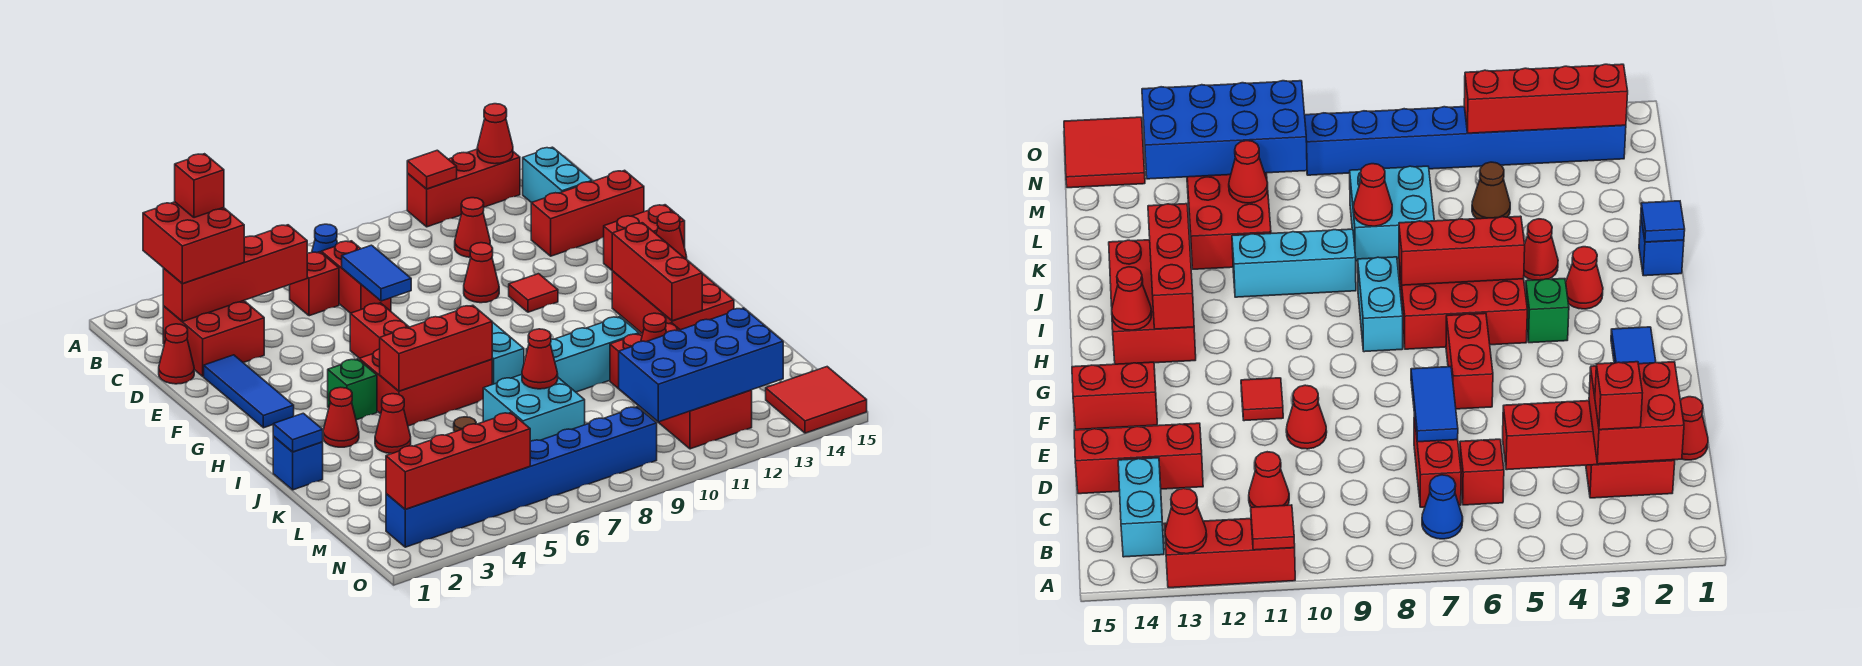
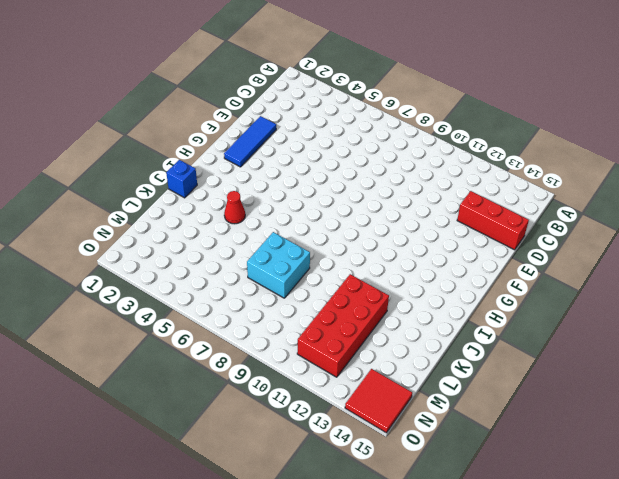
none -> red brick A11:A13 level 1
none -> blue cone B7 level 1
none -> cyan brick B14:C14 level 1
none -> red brick C2:D3 level 1

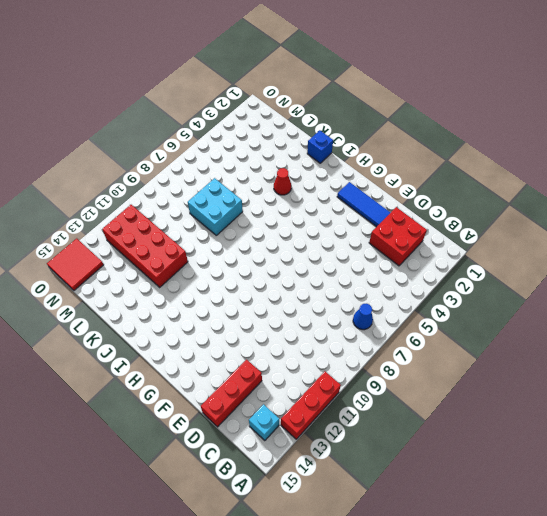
cyan brick B14 level 1 -> cyan brick B14:C14 level 1
none -> red brick C6 level 1
none -> red brick C7:D7 level 1
none -> red cone C11 level 1
none -> red cone D1 level 1

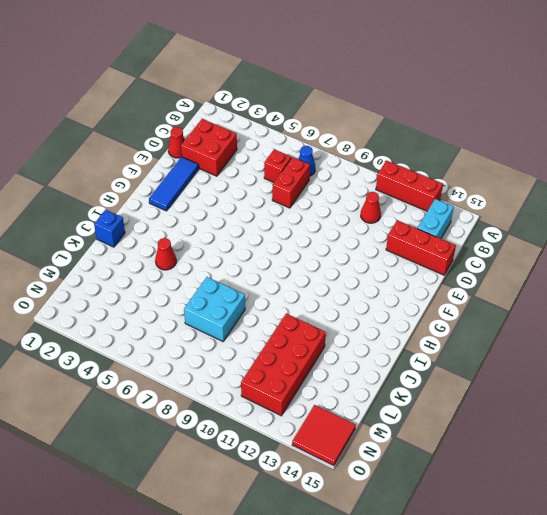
none -> red cone E10 level 1
none -> red brick F6:G6 level 1
none -> red tile F11 level 1
none -> red brick F14:F15 level 1

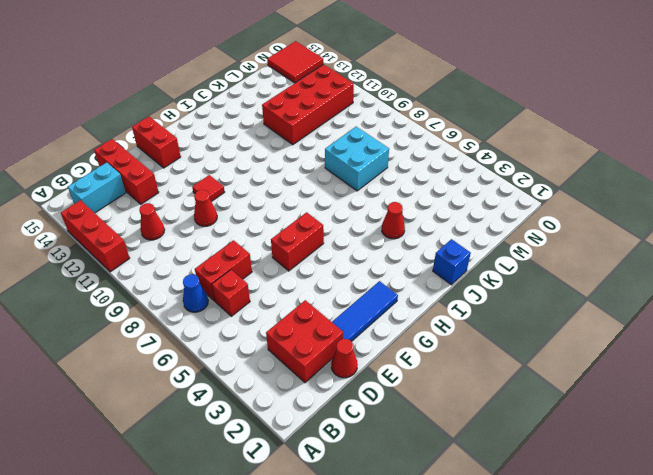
none -> green brick H4 level 1
none -> red brick H5:I7 level 1
none -> cyan brick H8:I8 level 1
none -> red brick H13:J14 level 1

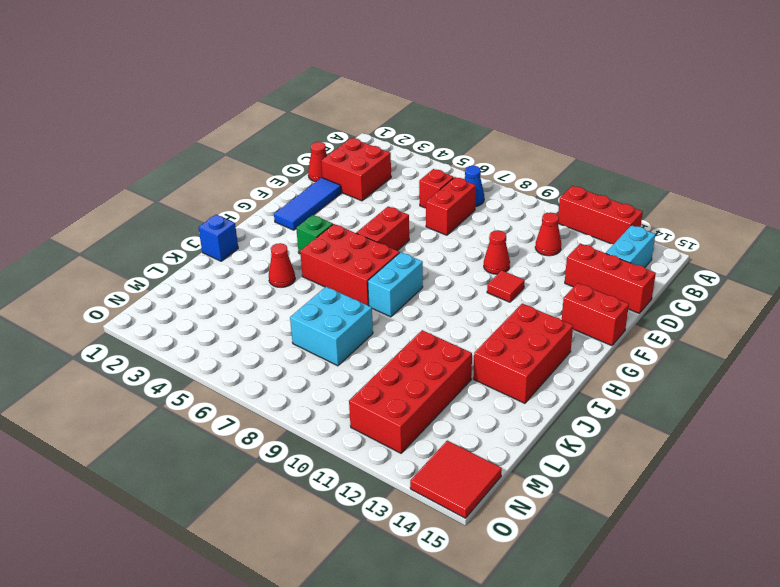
none -> red cone I3 level 1
none -> cyan brick J9:J11 level 1
none -> brown cone L5 level 1
none -> blue brick N2:N9 level 1

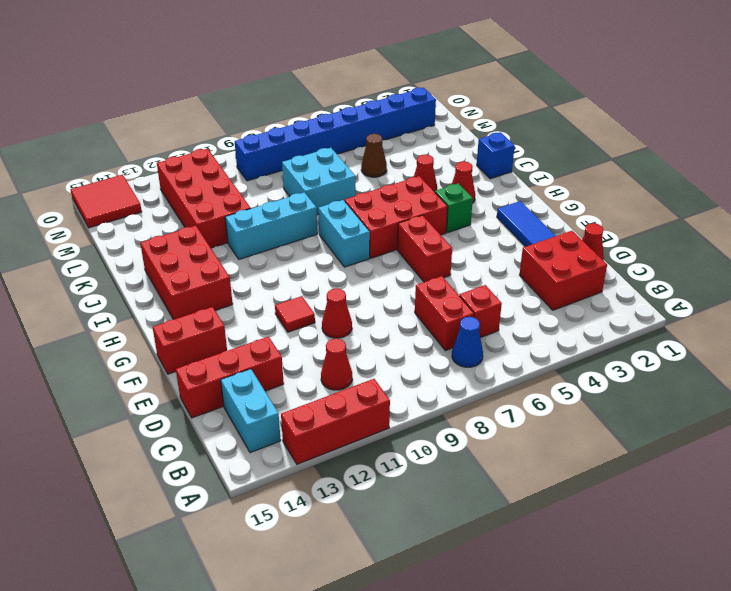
none -> red tile A11 level 2
none -> red cone A13 level 2
none -> red brick C2:C5 level 2
none -> blue tile D7:E7 level 2

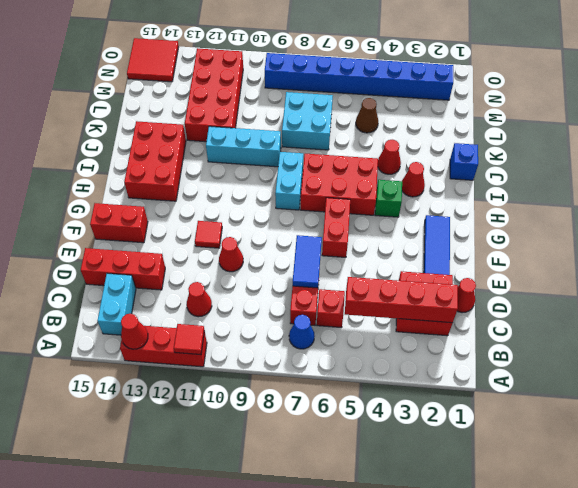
none -> red brick H13:J13 level 2
none -> red cone H14 level 2
none -> red brick I5:I7 level 2
none -> blue tile J1 level 2

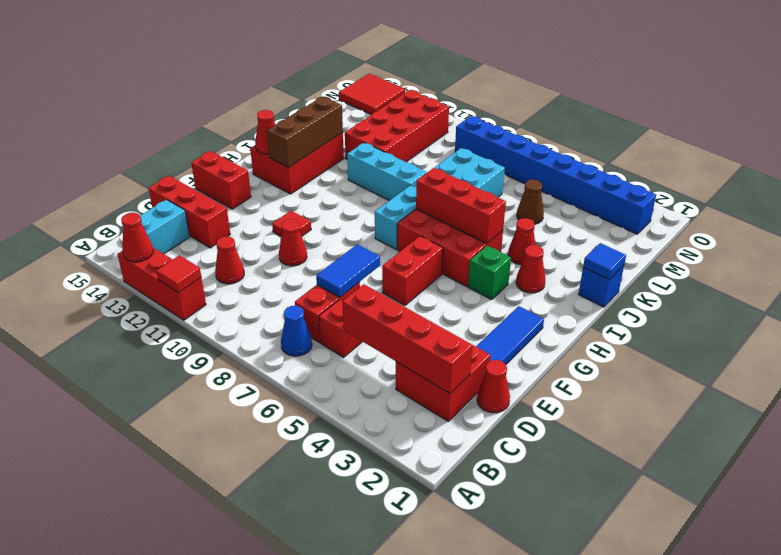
brown brick H13:J13 level 2 -> red brick H13:J13 level 2
none -> red cone K8 level 2
none -> red cone L11 level 2
none -> blue brick M10:N13 level 2
none -> red brick N2:N5 level 2

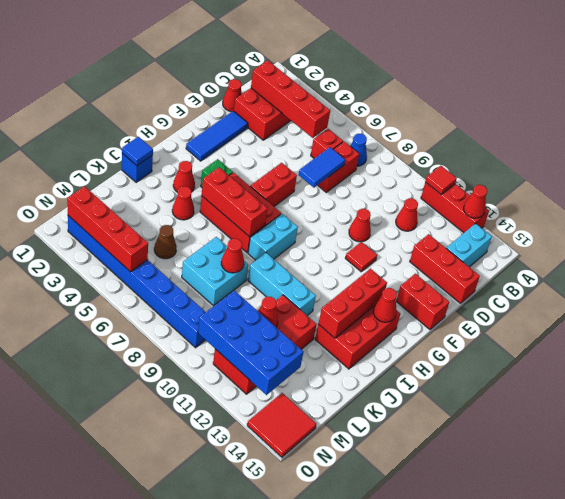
none -> red brick B2:C3 level 3
none -> red brick B3 level 4

